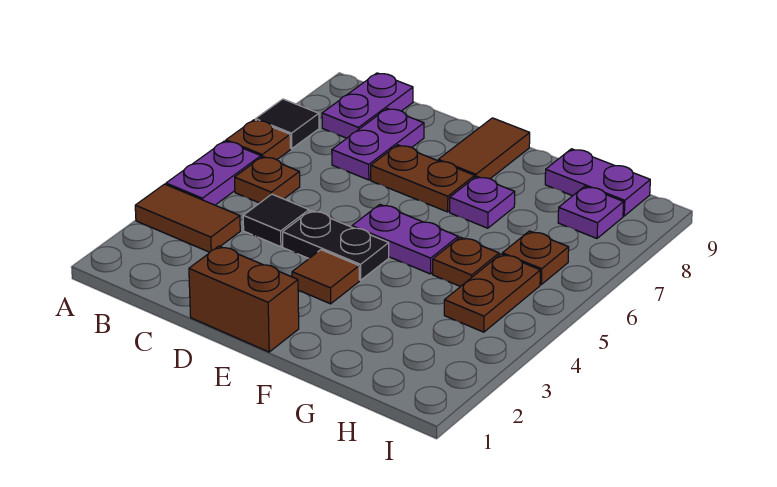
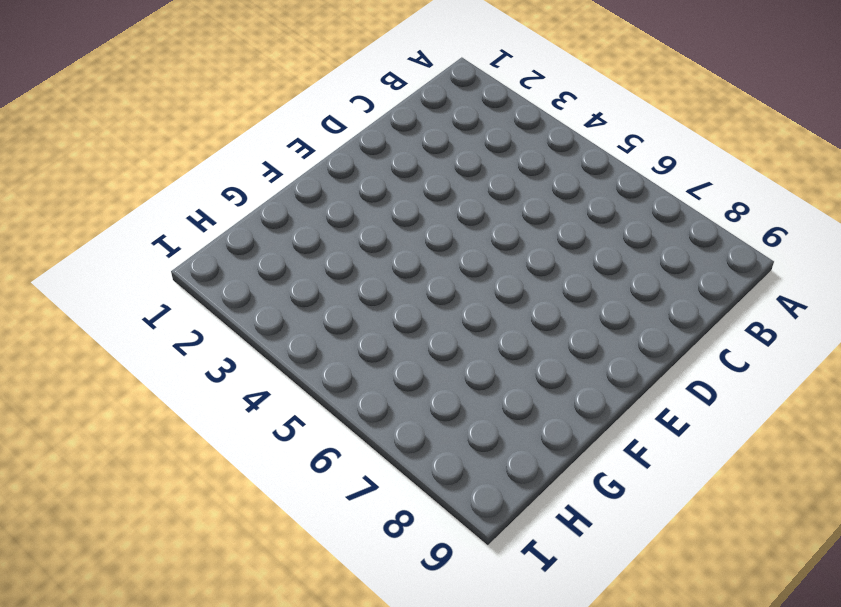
none -> brown tile A3:B3 level 1
none -> purple plate A4:A5 level 1
none -> brown plate A6 level 1

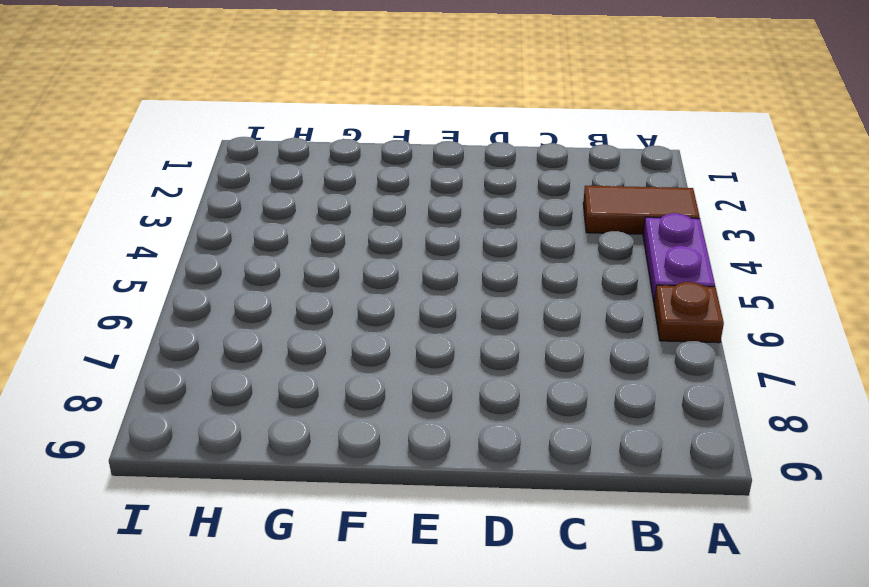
none -> black tile A7 level 1
none -> brown plate B5 level 1
none -> purple plate B8:B9 level 1

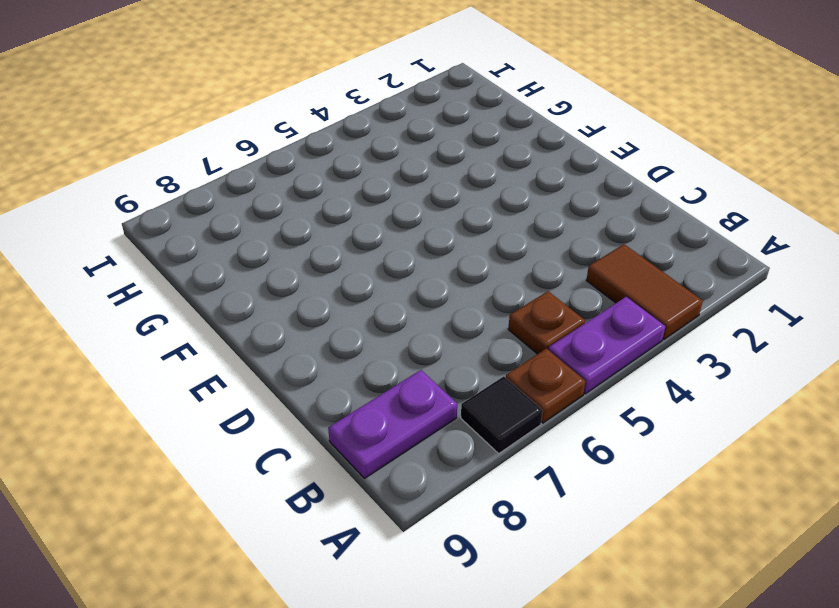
none -> black tile C4 level 1
none -> purple plate C7:C8 level 1
none -> brown brick D1:E1 level 1

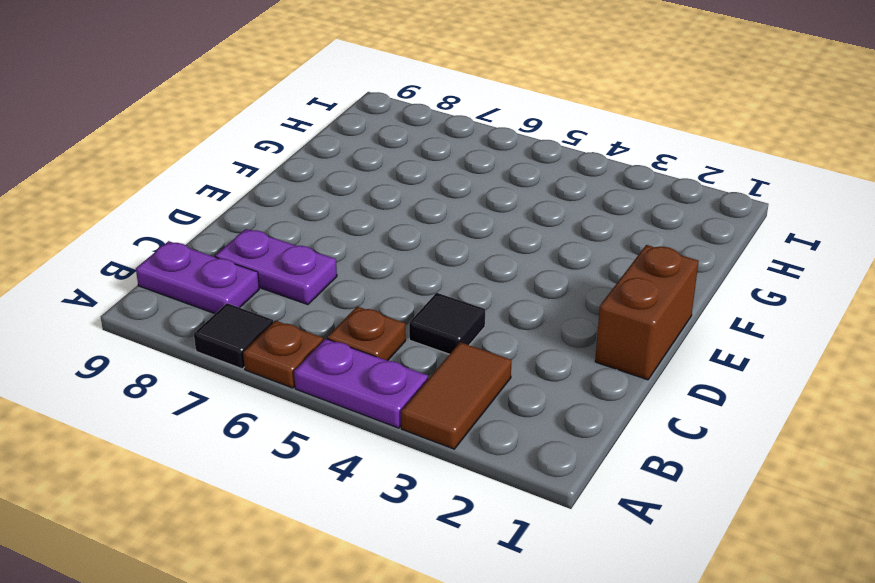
none -> black plate D4:E4 level 1
none -> brown plate D7:E7 level 1
none -> brown tile E3 level 1

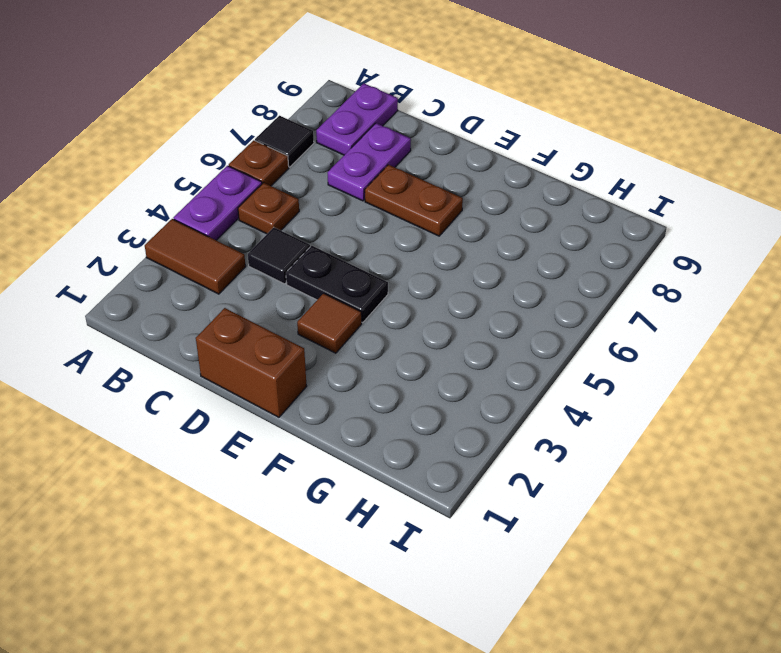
none -> purple plate E5:F5 level 1
none -> brown tile E8:E9 level 1
none -> purple plate F7 level 1

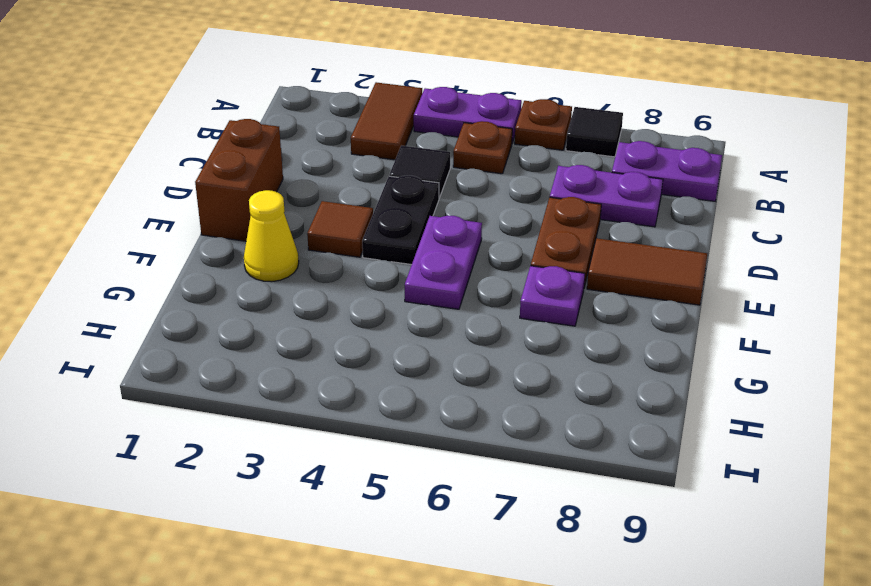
yellow cone F2 level 1 -> none
none -> brown plate G5 level 1
none -> purple plate G9:H9 level 1
none -> brown plate H4:H5 level 1

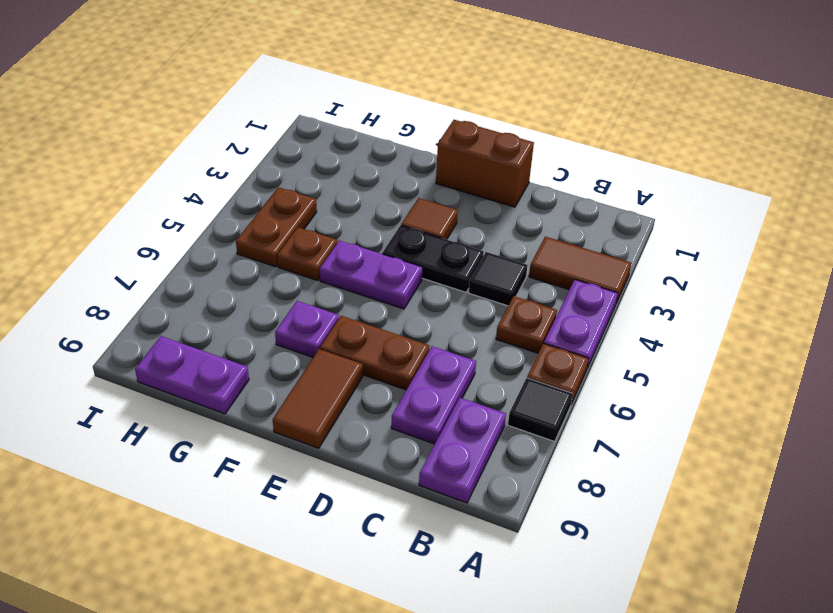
none -> brown plate H6 level 1
none -> purple plate H8 level 1

